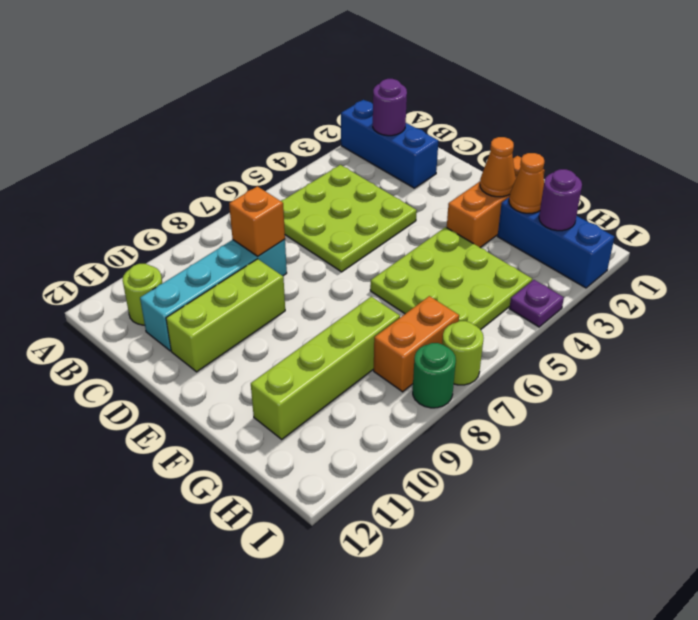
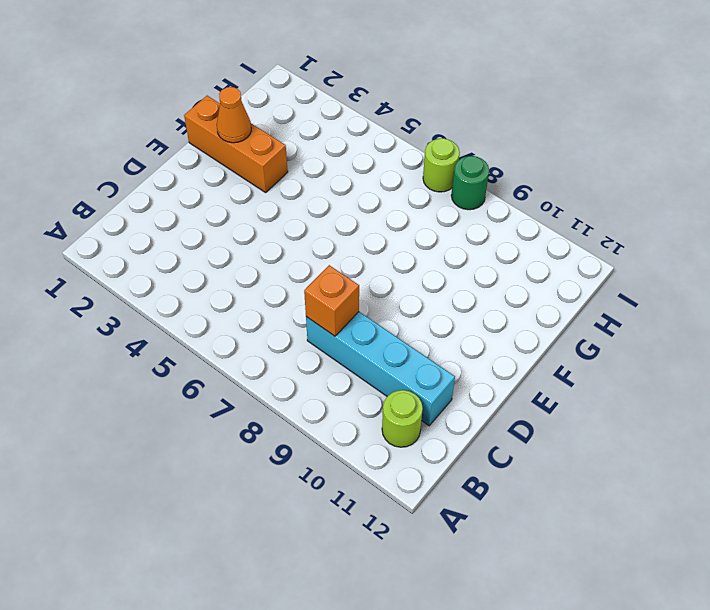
none -> blue brick A2:C2 level 1
none -> lime plate B4:D6 level 1
none -> lime brick D9:D11 level 1

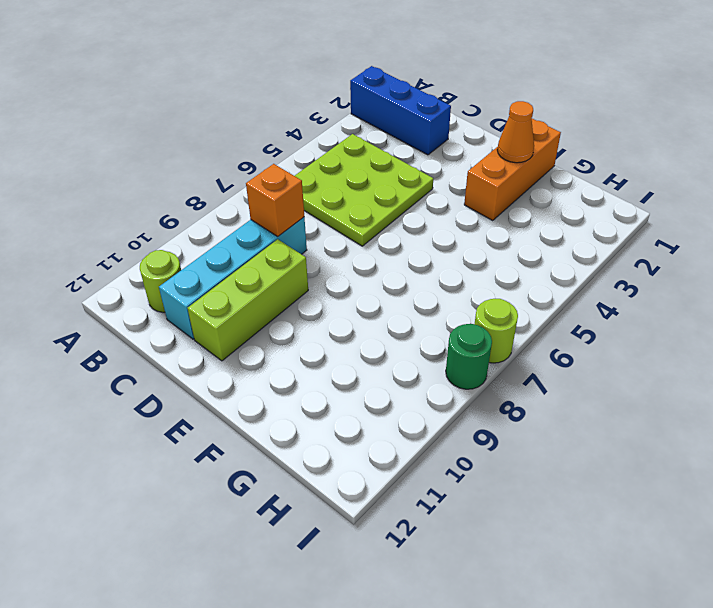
none -> lime plate F4:H6 level 1
none -> blue brick G2:I2 level 1
none -> lime brick G8:G11 level 1

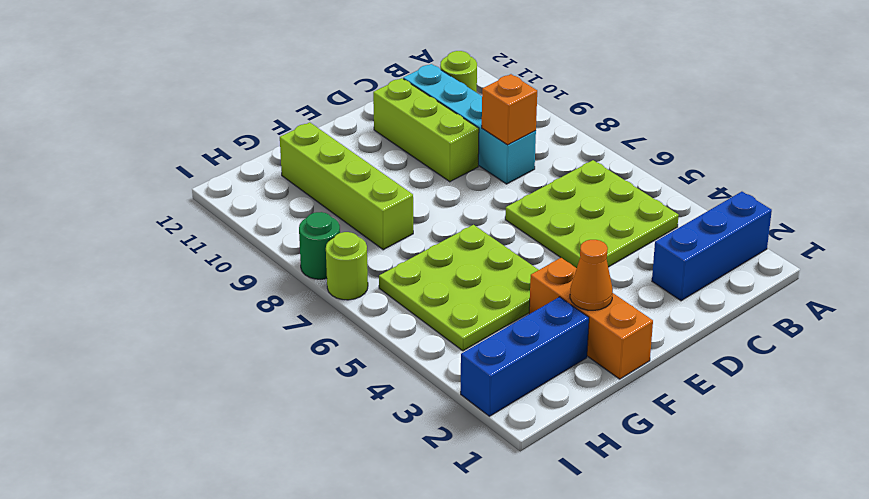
none -> orange brick H7:H8 level 1
none -> purple plate I4 level 1
none -> purple round brick B2 level 2

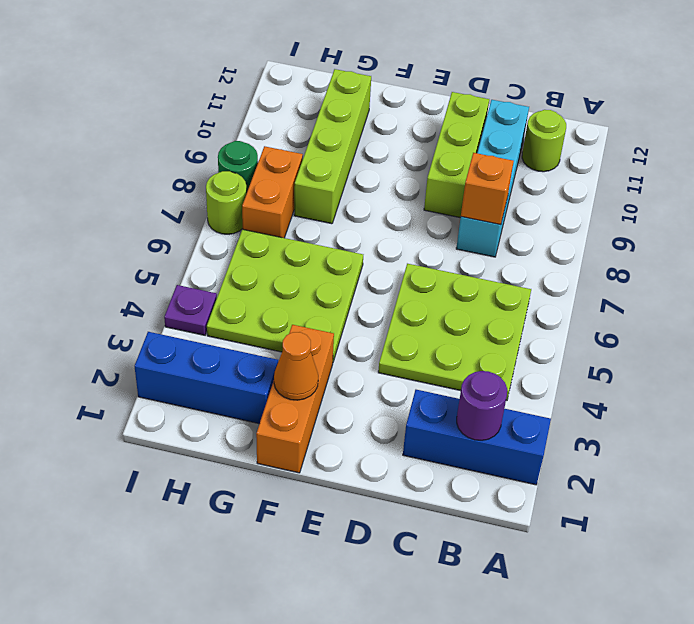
none -> orange cone G2 level 2
none -> purple round brick H2 level 2

